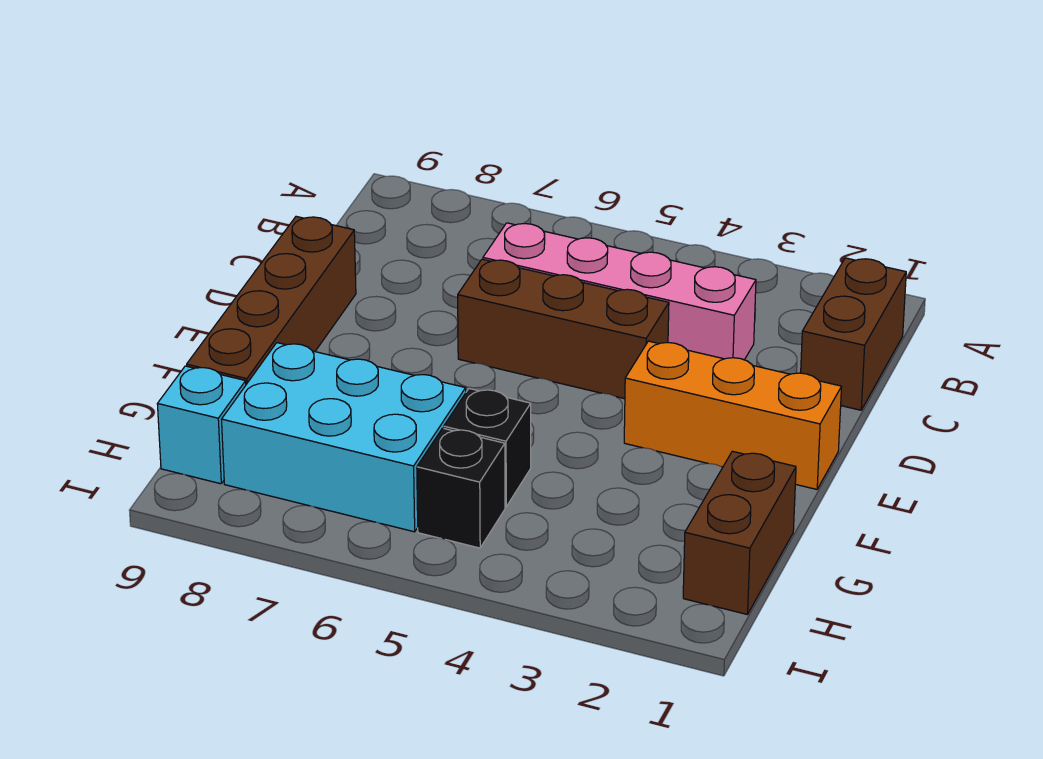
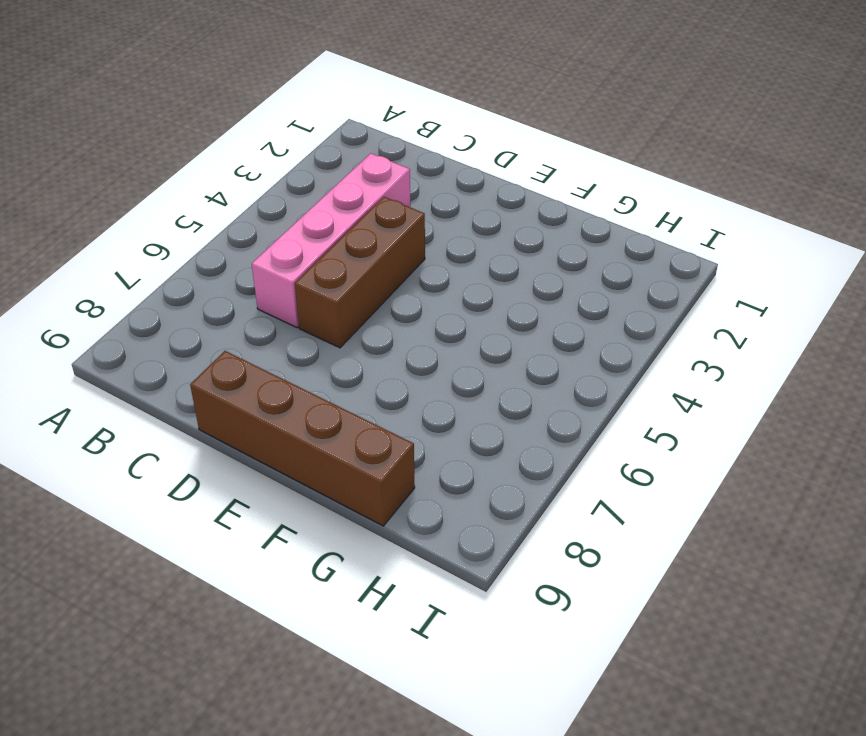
none -> brown brick B1:C1 level 1
none -> orange brick E1:E3 level 1

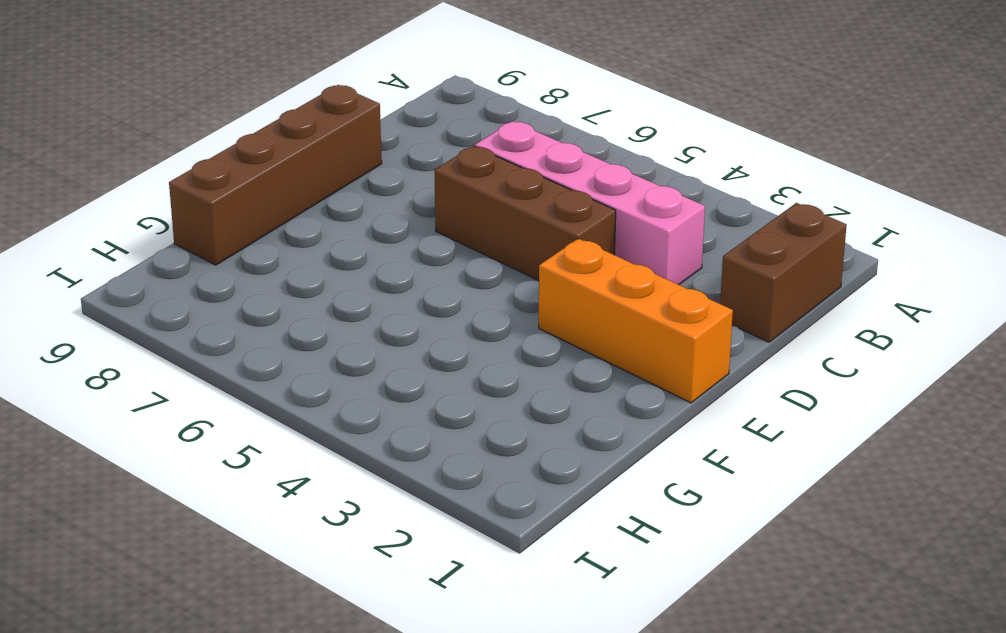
none -> brown brick G1:H1 level 1
none -> black brick G5 level 1

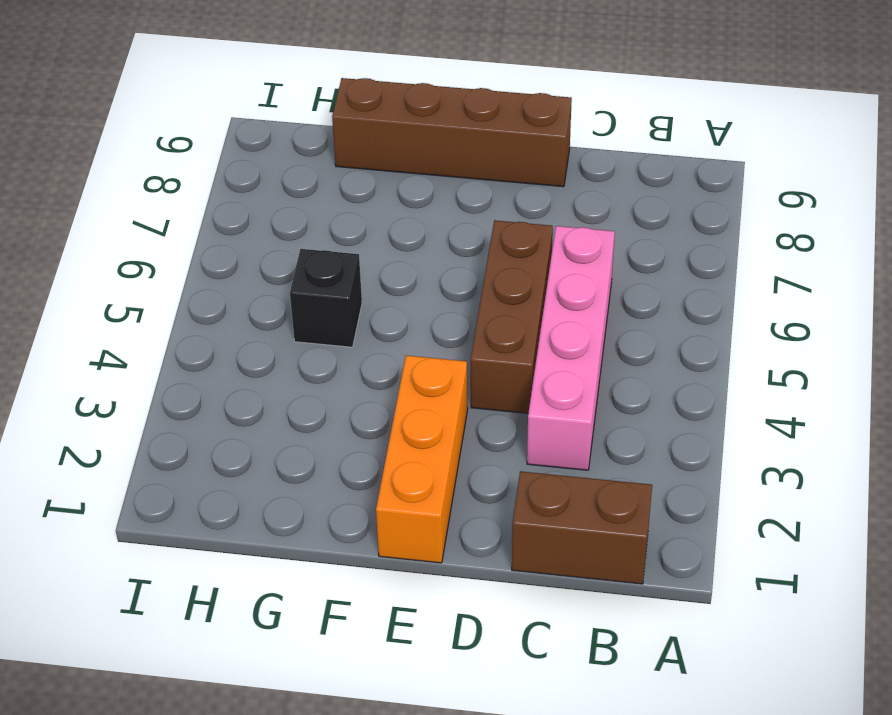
none -> brown brick G1:H1 level 1
none -> cyan brick G6:H8 level 1

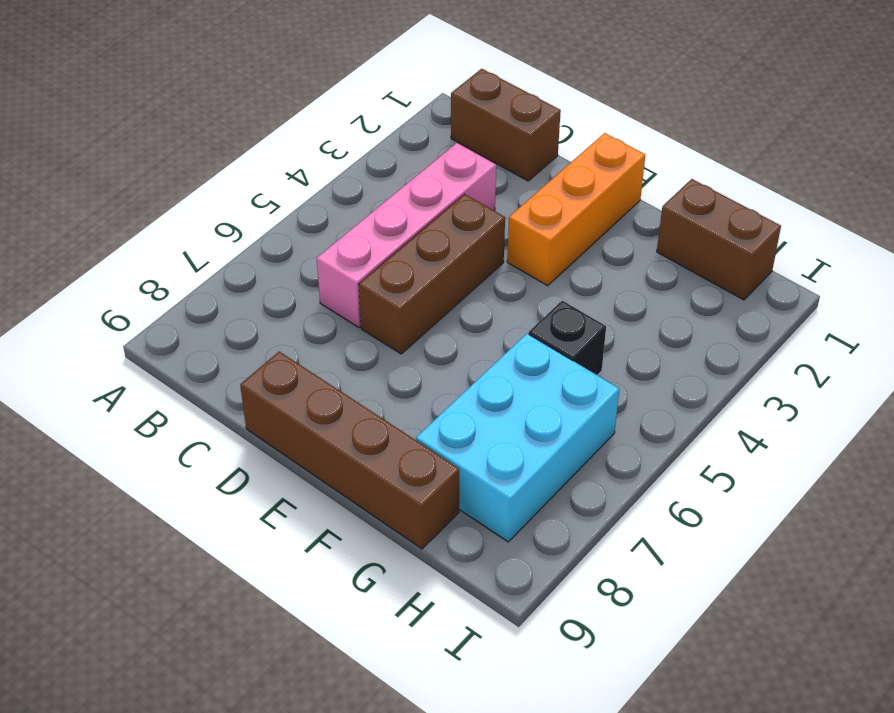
none -> black brick H5 level 1
none -> cyan brick H9 level 1

